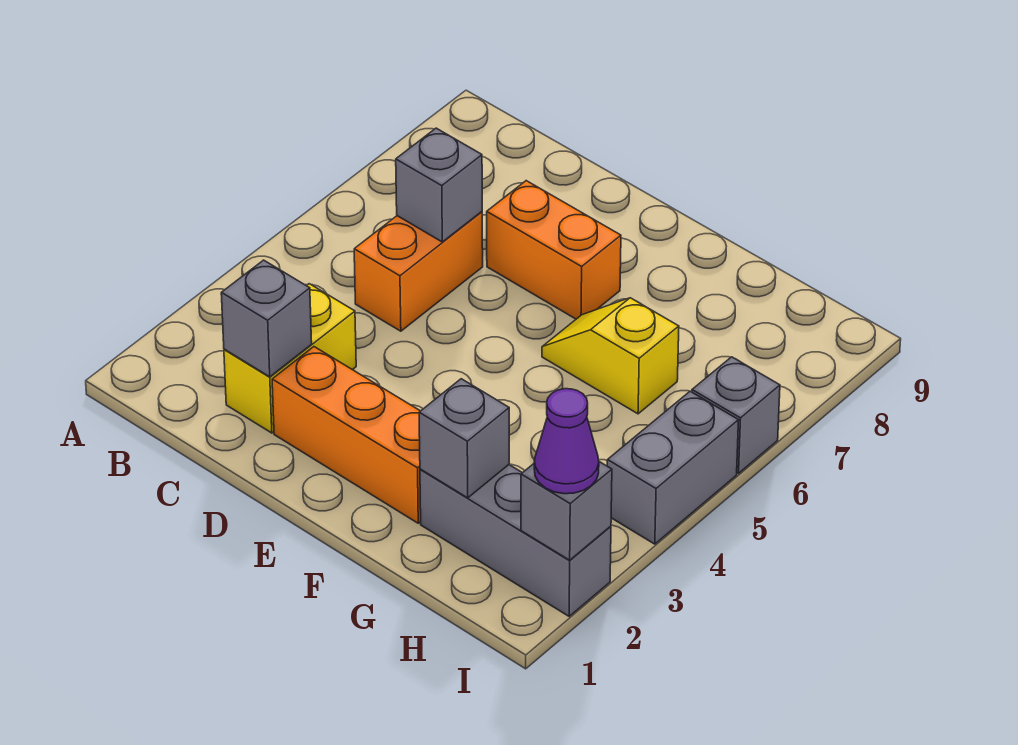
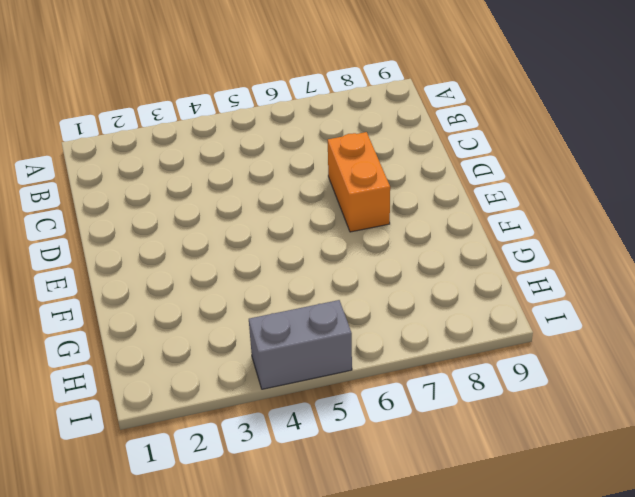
none -> yellow brick C2:C3 level 1
none -> orange brick C5:C6 level 1
none -> orange brick D2:F2 level 1

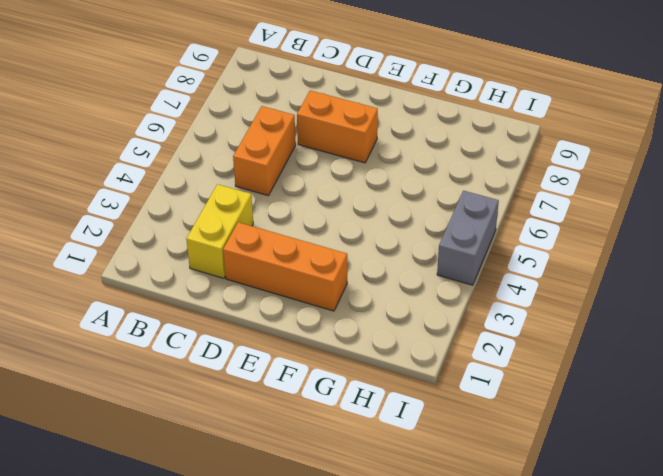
none -> yellow slope F6:G6 level 1 top G
none -> grey brick G2:I2 level 1
none -> grey brick I6 level 1

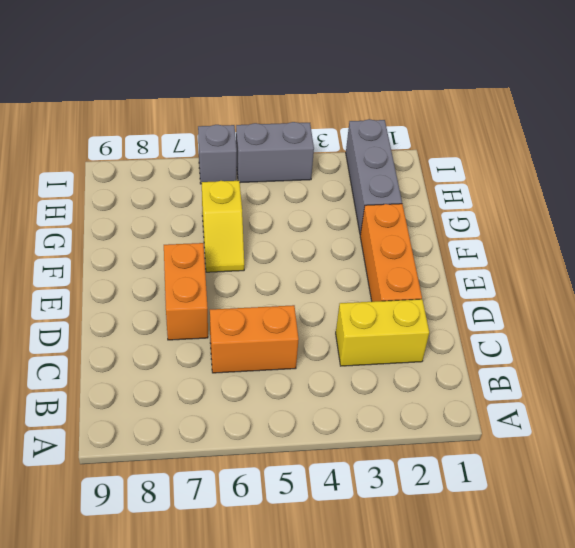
none -> grey brick C2 level 2
none -> grey brick C6 level 2
none -> grey brick G2 level 2

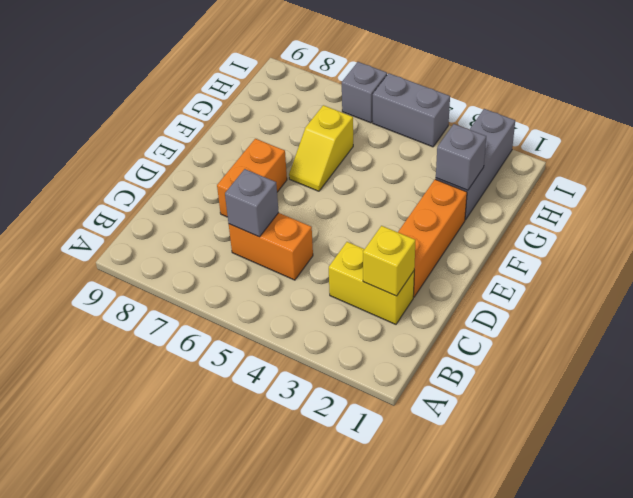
yellow brick C2 level 2 -> grey brick C2 level 2
none -> grey brick I2 level 2
none -> purple cone I2 level 3

